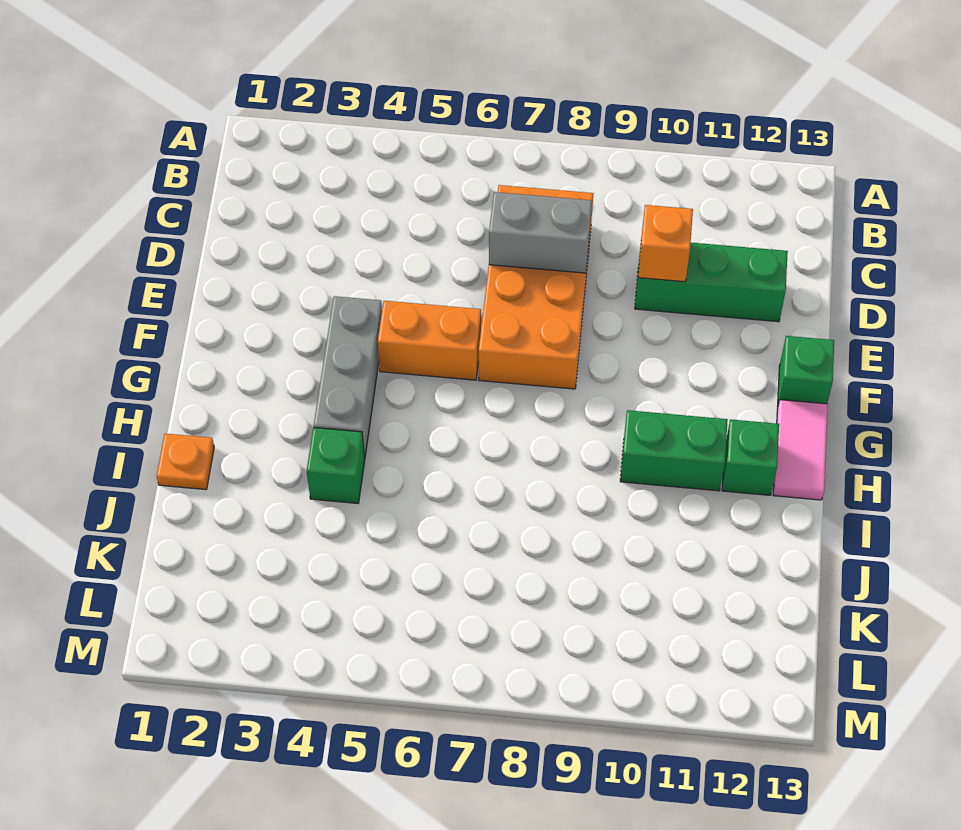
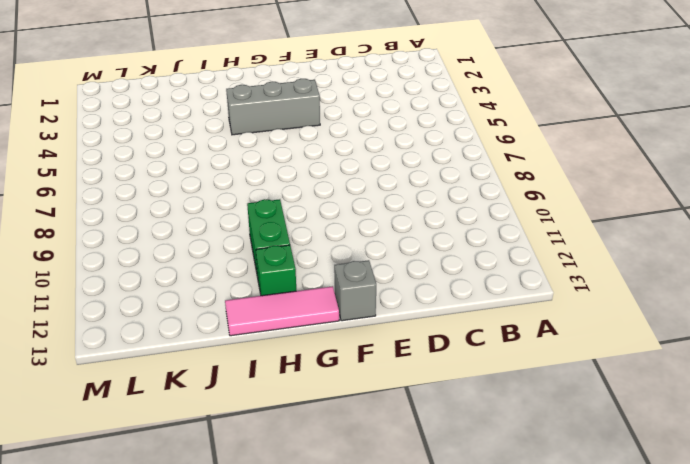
grey brick F13 level 1 -> green brick F13 level 1
pink tile G13:I13 level 1 -> pink tile G13:H13 level 1
none -> orange brick C7:F8 level 1
none -> green brick D10:D12 level 1
none -> orange brick F5:F6 level 1

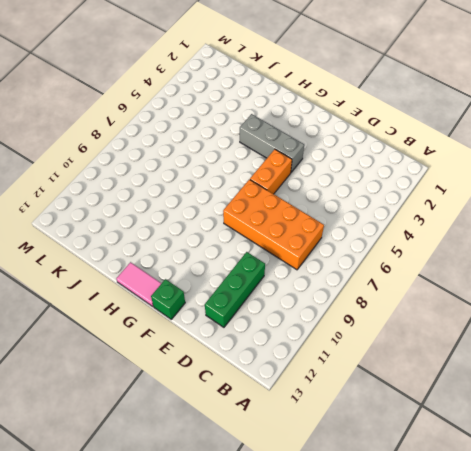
none -> green brick H10:H11 level 1
none -> green brick H12 level 1
none -> orange plate I1 level 1

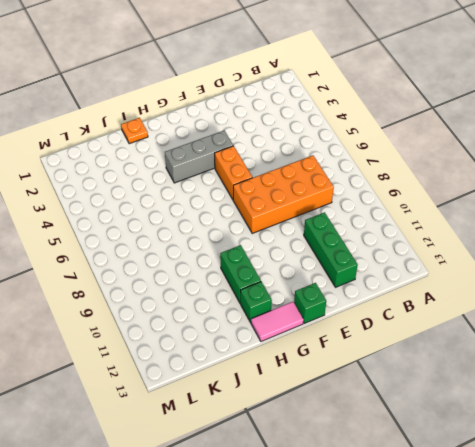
none -> green brick I4 level 1
none -> grey brick D7:D8 level 2
none -> orange brick D10 level 2

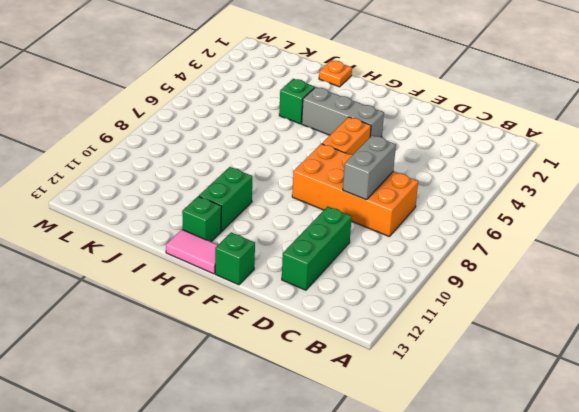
none -> orange brick D10 level 2

